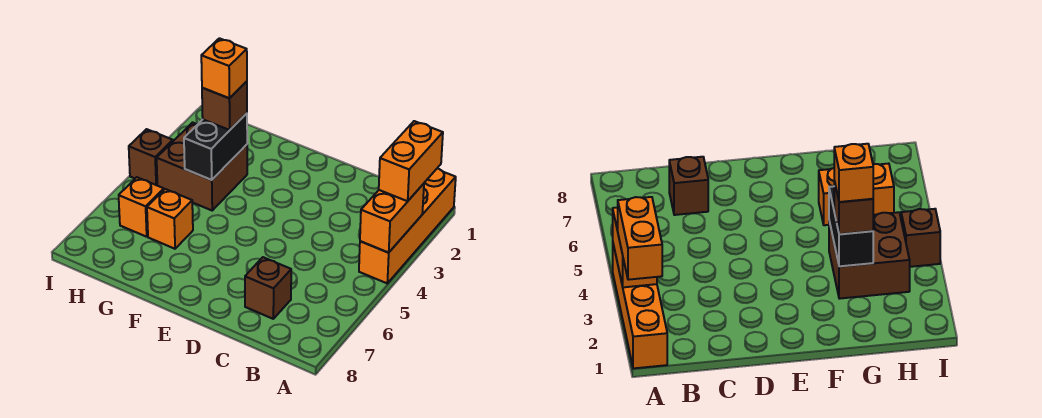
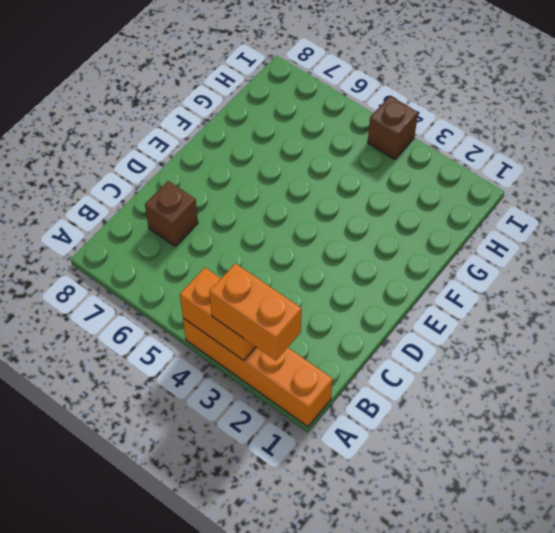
none -> brown brick G3:H4 level 1
none -> orange brick G6 level 1

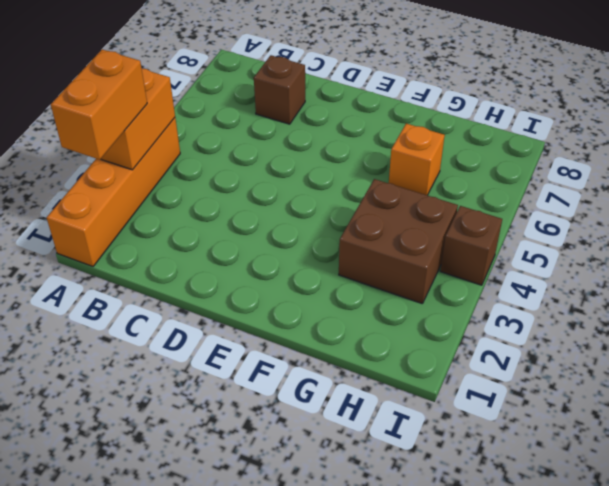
none -> orange brick H6 level 1
none -> black brick G3:G4 level 2

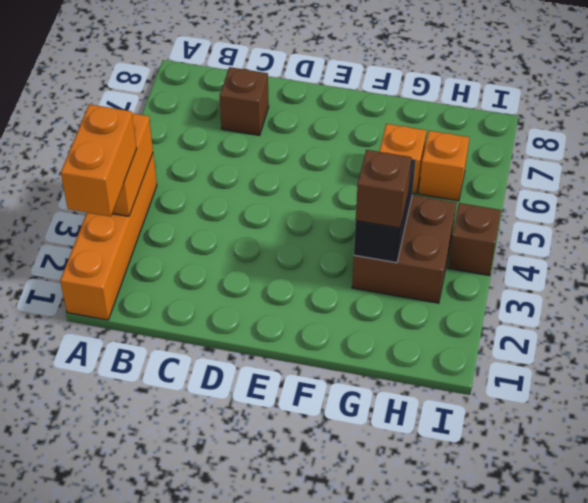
none -> orange brick G3 level 4

